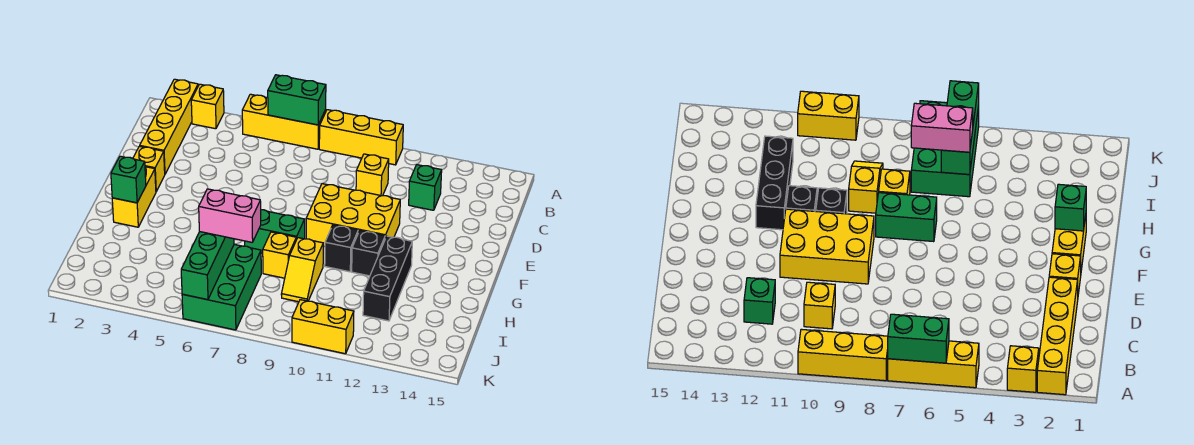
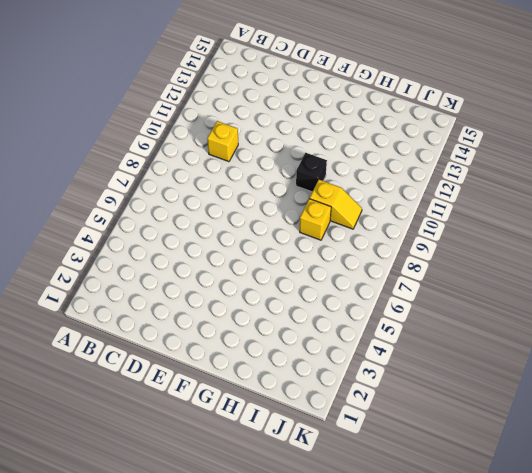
none -> yellow brick A2:D2 level 1
none -> yellow brick A3 level 1
none -> yellow brick A5:A7 level 1

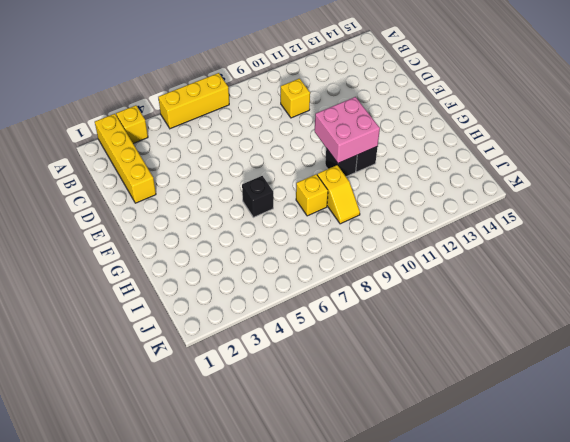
pink brick F10:G11 level 2 -> none
black brick G6 level 1 -> none
none -> yellow brick A8:A10 level 1
none -> green brick C12 level 1
none -> yellow brick E2 level 1

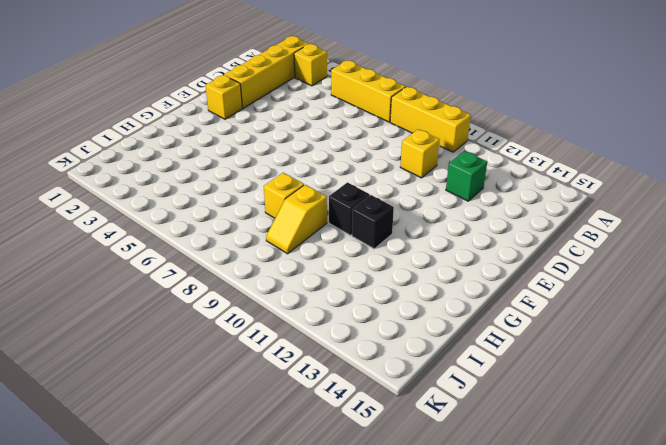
none -> yellow brick E9:F11 level 1
none -> yellow brick F2:G2 level 1
none -> green brick G7:G8 level 1

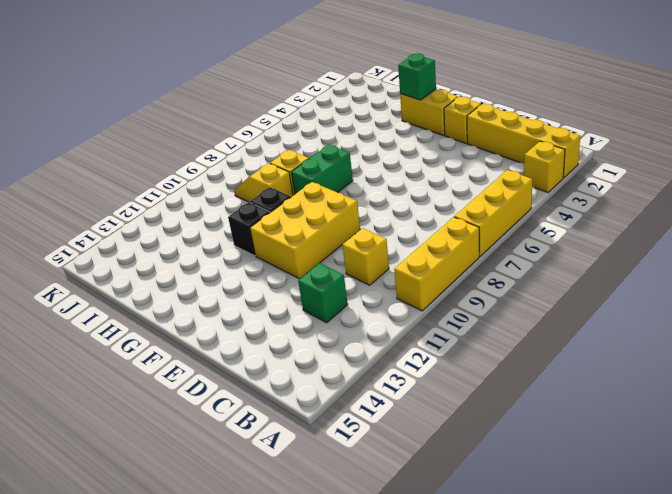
none -> black brick G12:I12 level 1
none -> green brick I6:K7 level 1
none -> yellow brick K10:K11 level 1

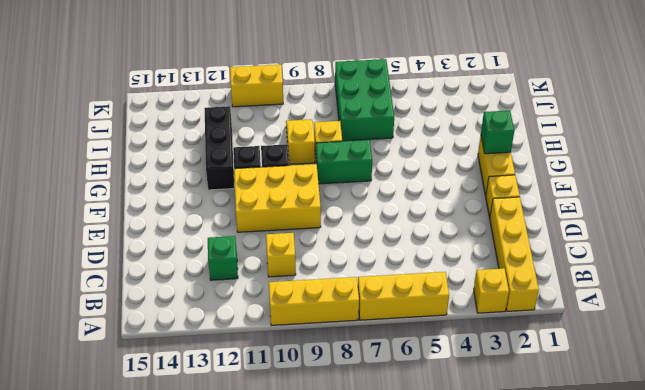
none -> green brick A6:A7 level 2
none -> green brick I6:K6 level 2
none -> pink brick I6:I7 level 3

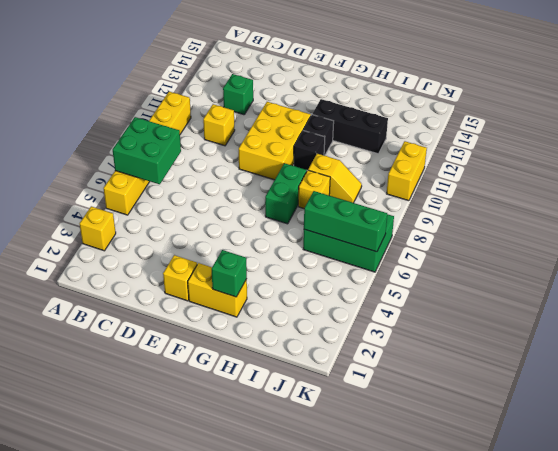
green brick A6:B7 level 2 -> green brick A6:A7 level 2
none -> yellow brick A2:D2 level 1
none -> pink brick I6:I7 level 3

